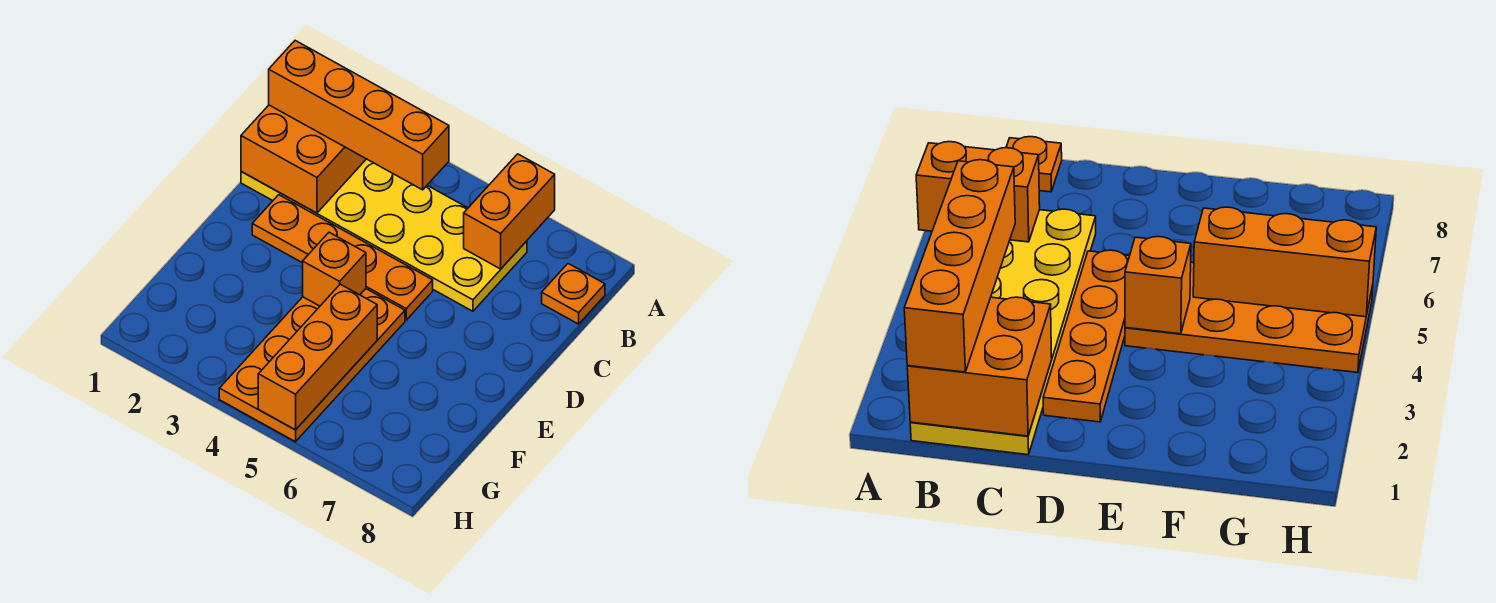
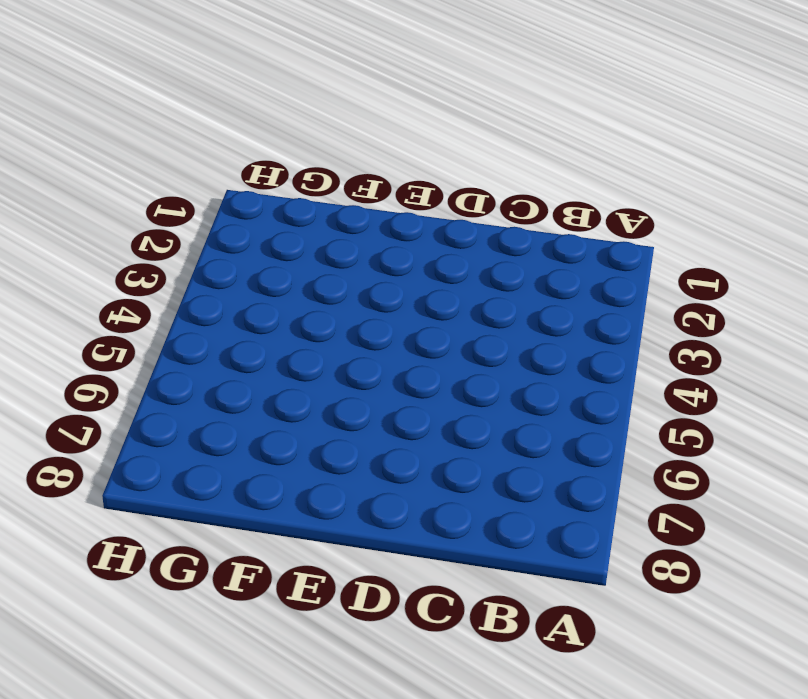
none -> yellow plate B1:C6 level 1
none -> orange plate B8 level 1

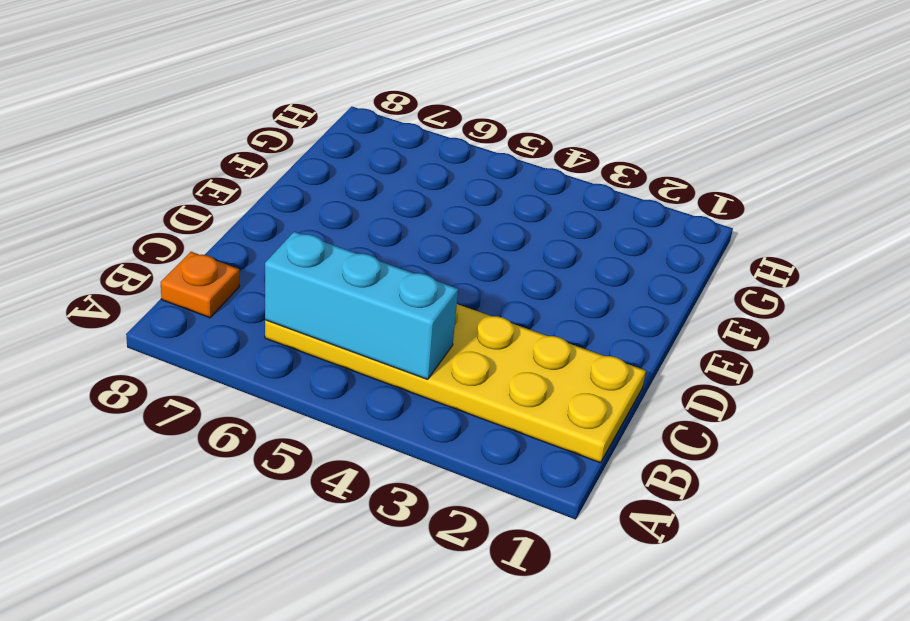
cyan brick B4:B6 level 2 -> orange brick A6:B6 level 2
none -> orange plate D2:D5 level 1
none -> orange plate E4:H5 level 1

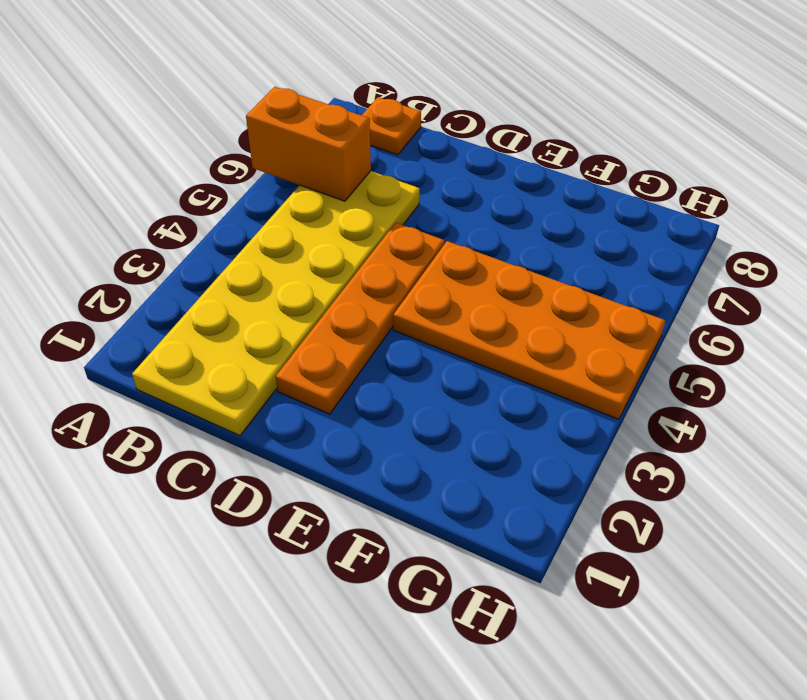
none -> orange brick B1:C2 level 2
none -> orange brick E4 level 2

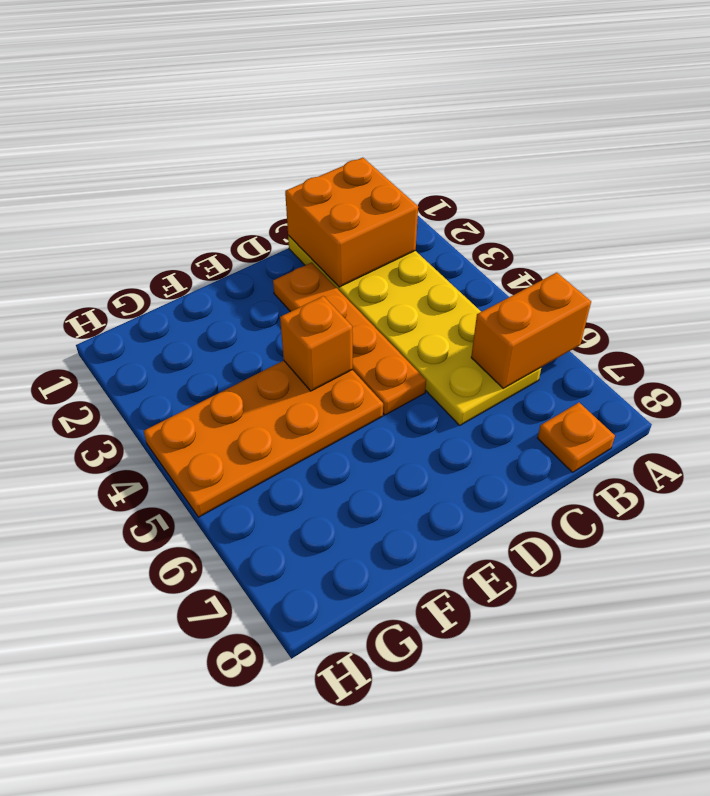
none -> orange brick F5:H5 level 2
none -> orange brick B1:B4 level 3

